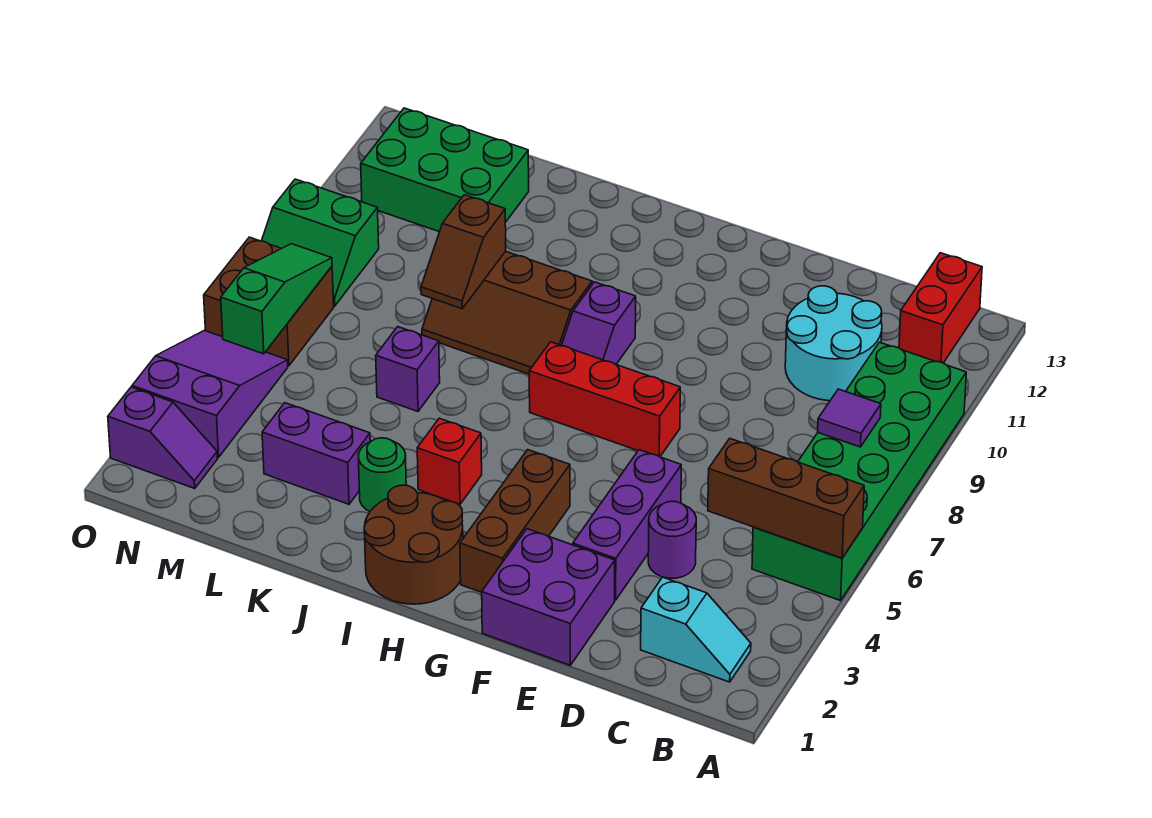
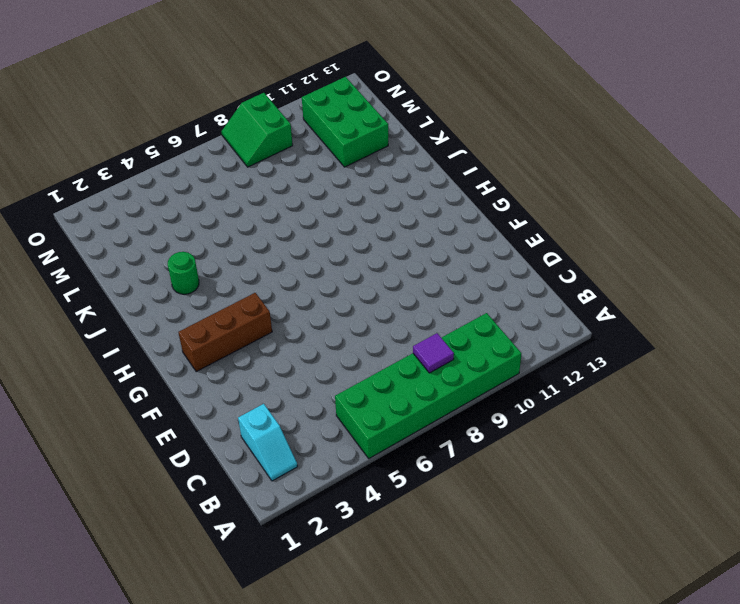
none -> red brick B12:B13 level 1
none -> cyan round brick C10:D11 level 1
none -> purple round brick D4 level 1

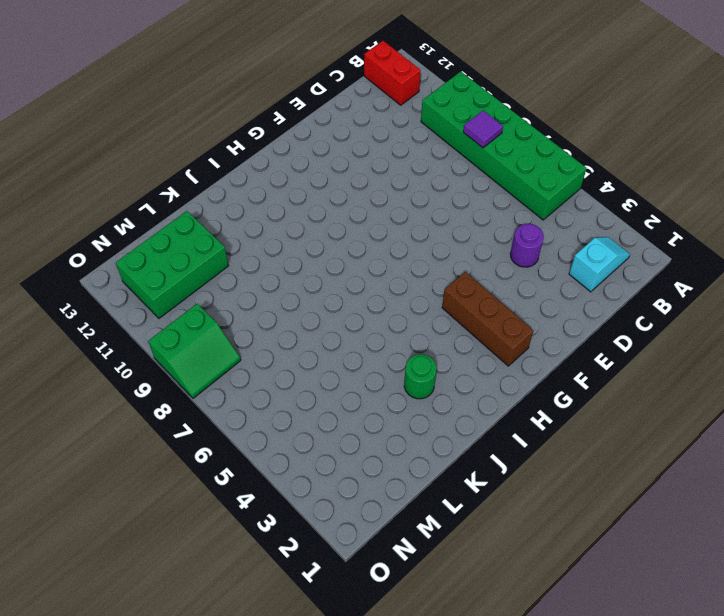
none -> cyan round brick C10:D11 level 1
none -> purple brick E1:F2 level 1
none -> purple brick E3:E5 level 1

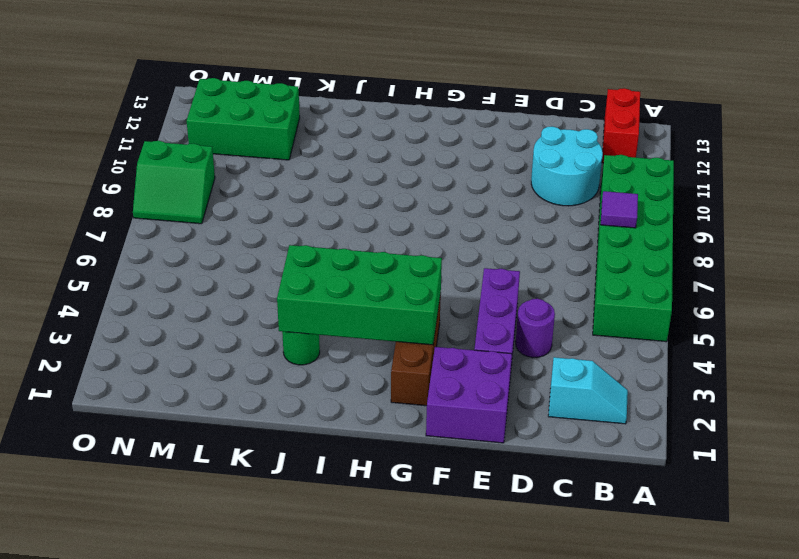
green brick G3:J4 level 2 -> none
none -> red brick F7:H7 level 1
none -> brown round brick H1:I2 level 1
none -> purple slope H8:H9 level 1 top 9

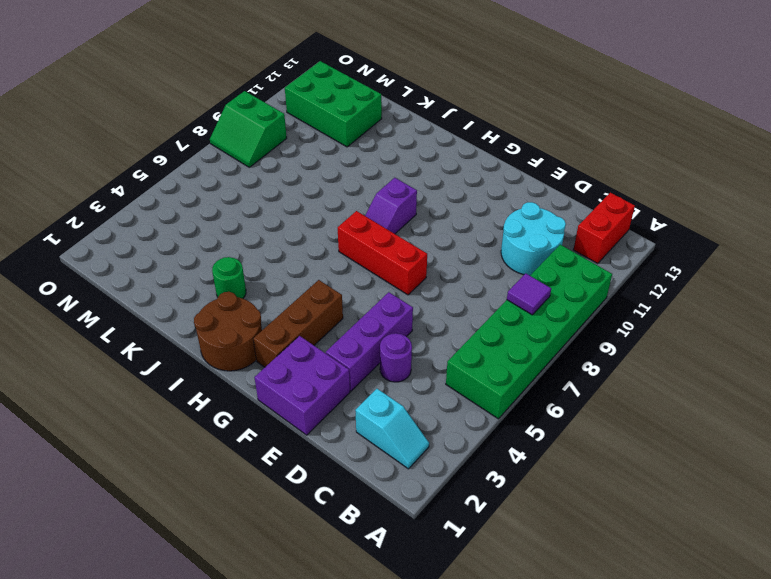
none -> red brick I4 level 1
none -> brown slope I8:K9 level 1 top 9
none -> purple brick K3:L3 level 1

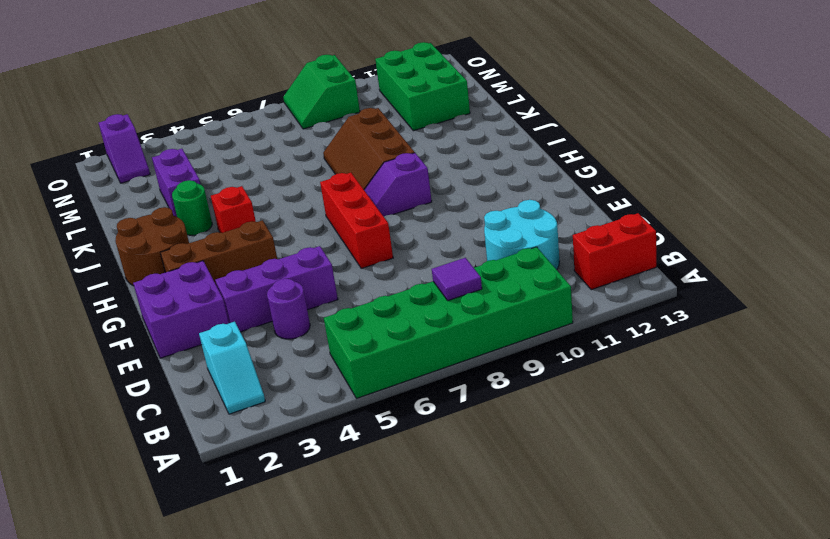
none -> purple brick K6 level 1
none -> purple slope N3:O5 level 1 top 3
none -> brown brick N6:O7 level 1

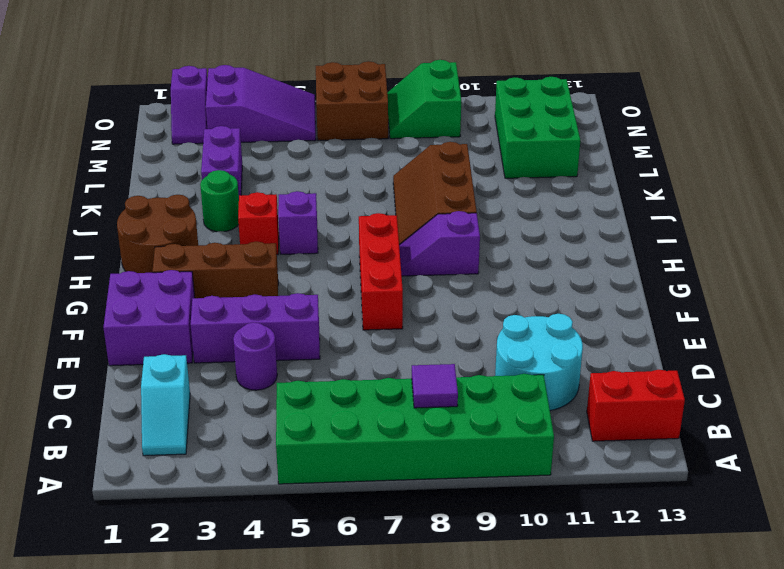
purple brick I5 level 1 -> purple brick K6 level 1
none -> brown brick A5:C5 level 2
none -> brown slope K8:K9 level 2 top 9
none -> green slope N5:N7 level 2 top 5

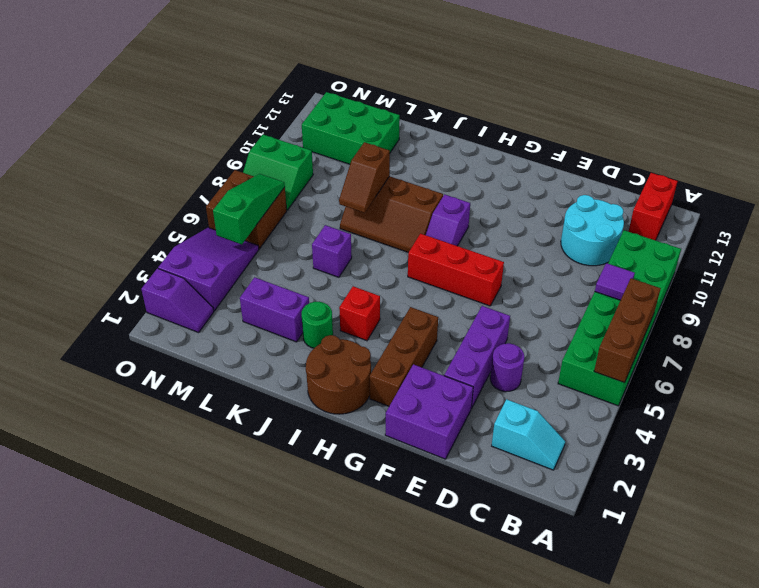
brown brick A5:A7 level 2 -> brown brick A5:C5 level 2

